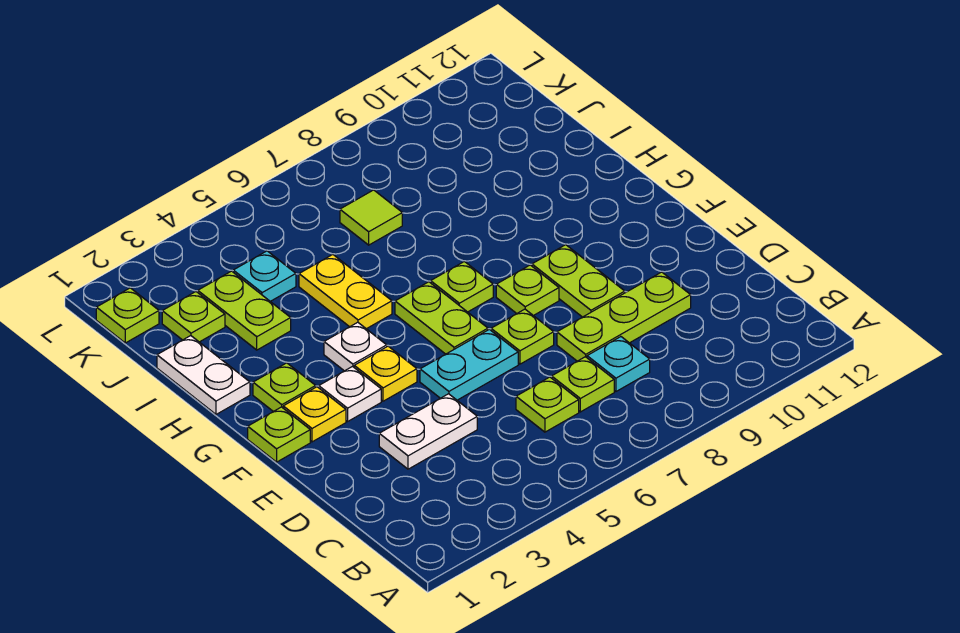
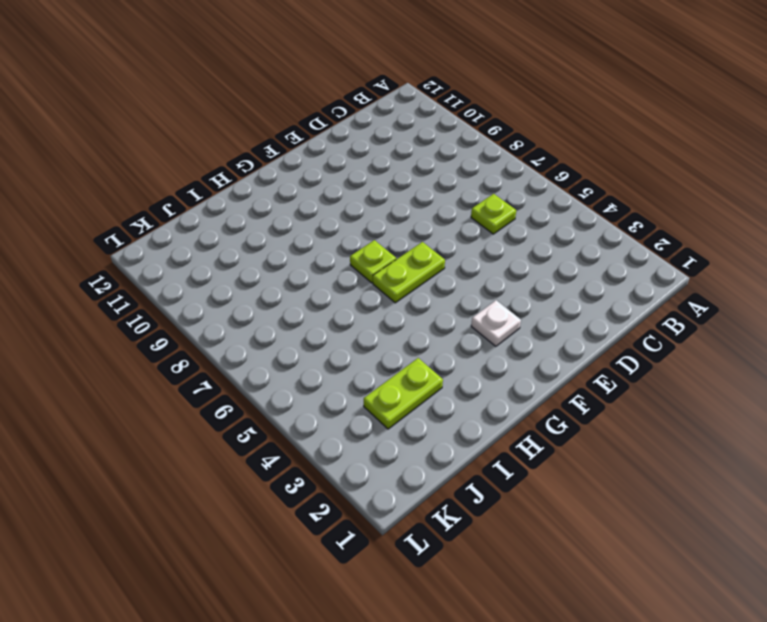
none -> lime plate C7 level 1
none -> cyan plate C8 level 1
none -> white plate D3:D4 level 1

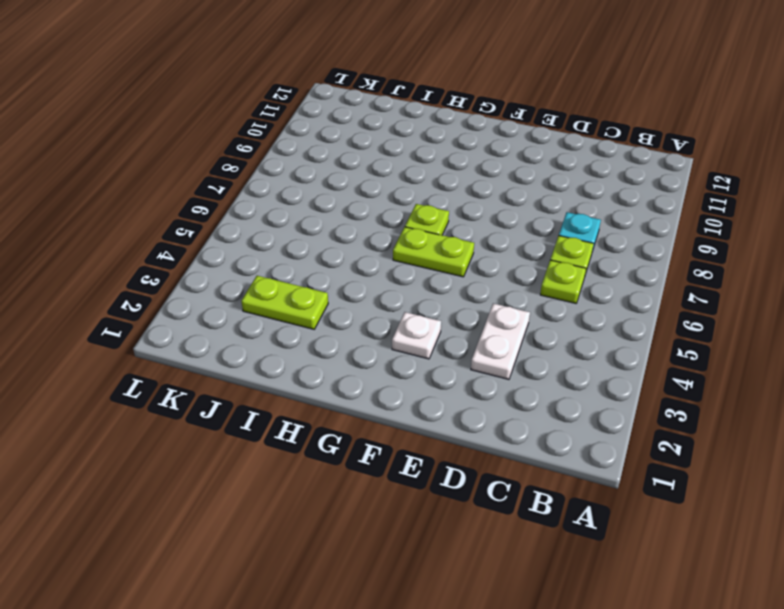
none -> lime plate D8:D10 level 1
none -> cyan plate E5:E6 level 1
none -> lime plate E7 level 1

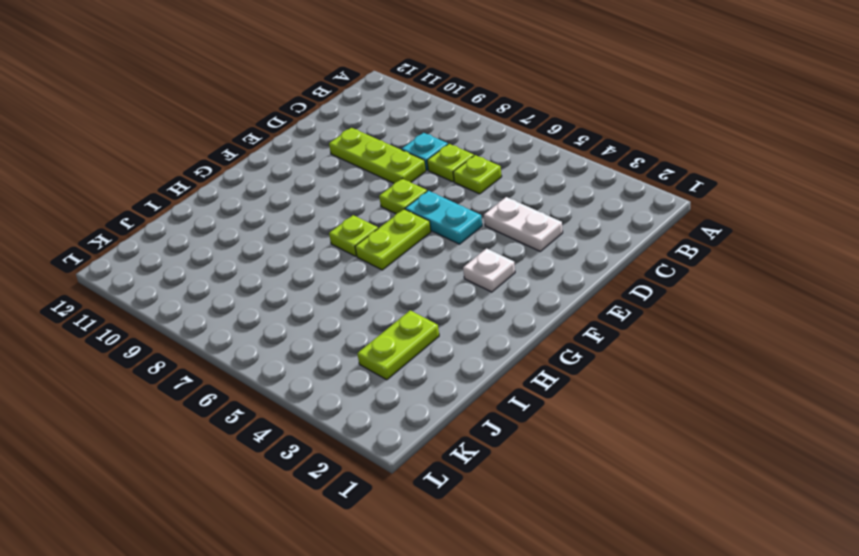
none -> lime plate E9:F9 level 1
none -> lime plate F1 level 1
none -> yellow plate F2 level 1

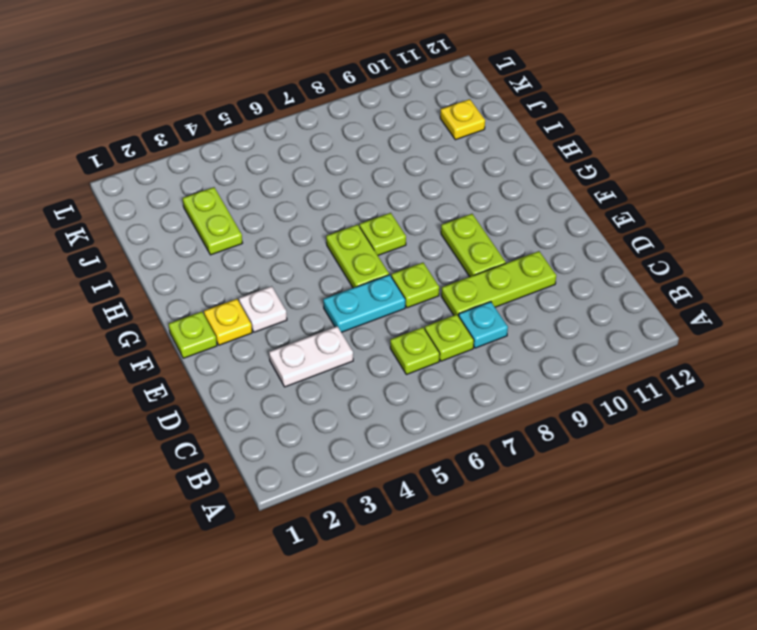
yellow plate J11 level 1 -> yellow plate F4 level 1
none -> lime plate F8 level 1
none -> lime plate G2 level 1
none -> white plate G4 level 1

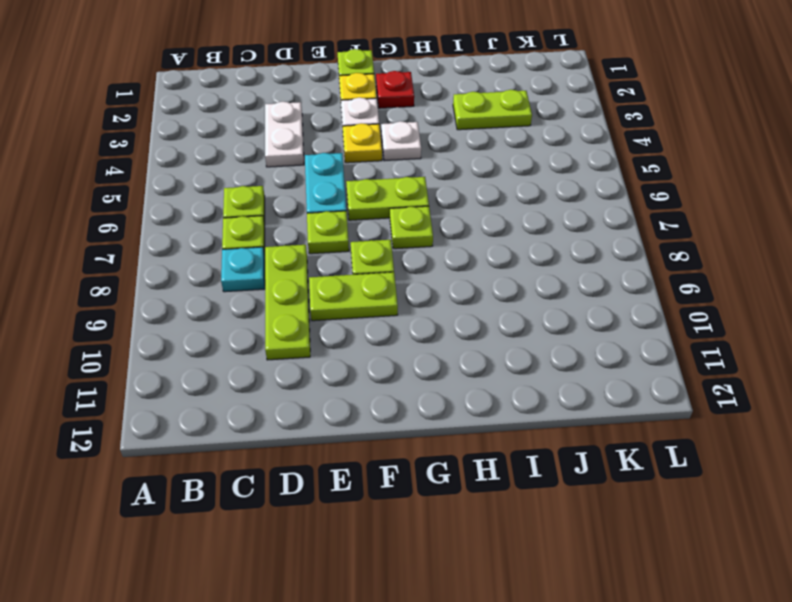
red plate G2 level 1 -> lime plate G2 level 1
none -> white plate H1:I1 level 1
none -> yellow plate H5:I5 level 1
none -> lime plate J2 level 1

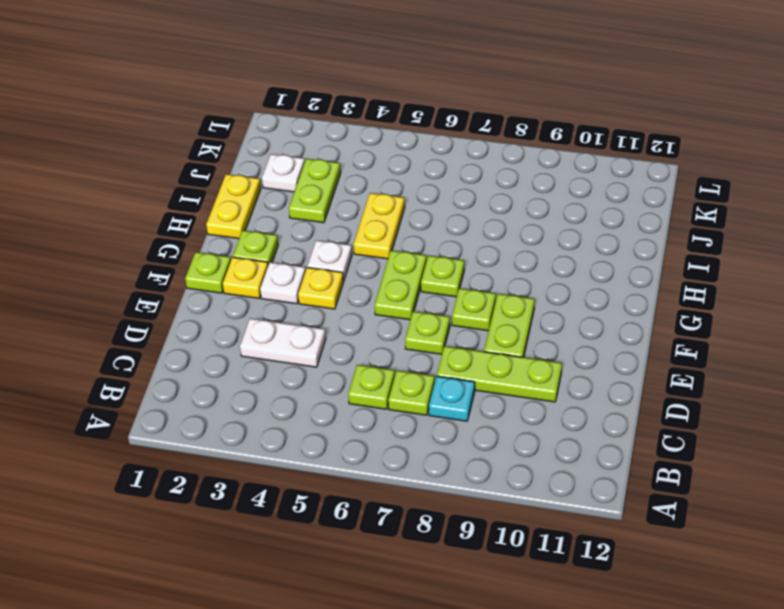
yellow plate H1:I1 level 1 -> white plate H1:I1 level 1
white plate J2 level 1 -> lime plate J2 level 1
none -> cyan plate E5:E6 level 1
none -> cyan plate J4 level 1
none -> lime tile J7 level 1

